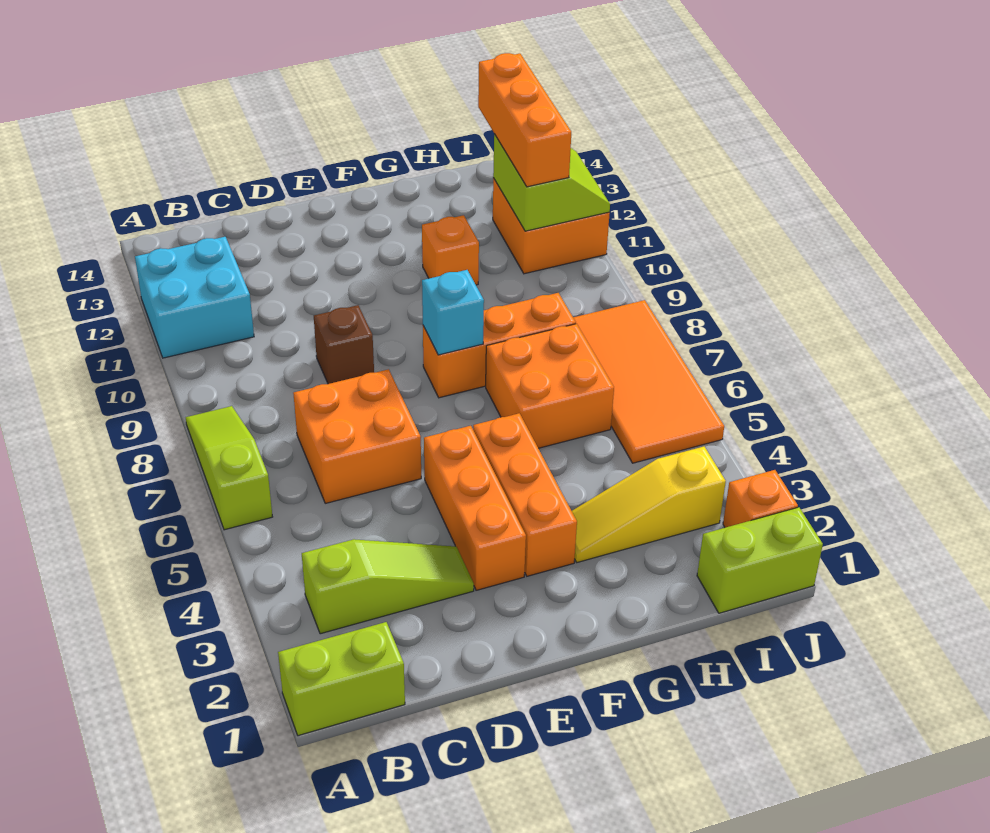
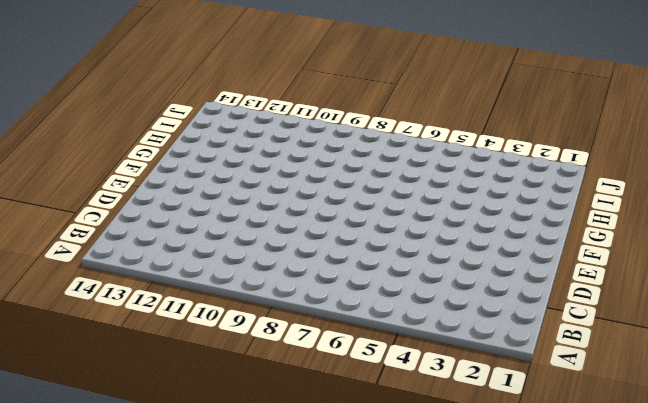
none -> lime brick A1:B1 level 1
none -> lime slope A6:A8 level 1 top 6
none -> cyan brick A11:B12 level 1

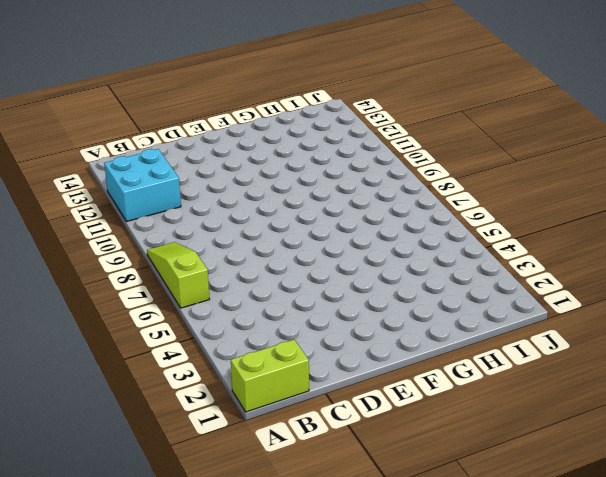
none -> lime slope B3:D3 level 1 top B
none -> orange brick C6:D7 level 1
none -> brown brick D9 level 1

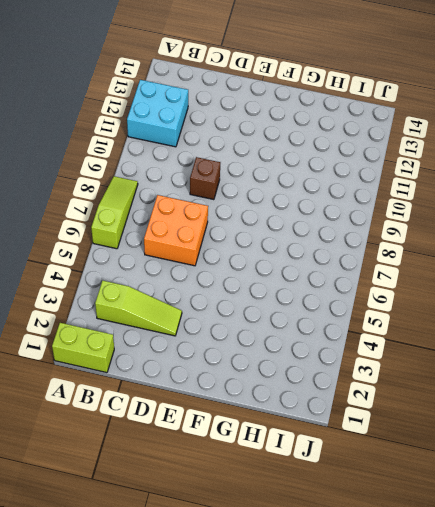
none -> orange brick E3:E5 level 1
none -> orange brick F3:F5 level 1
none -> orange brick F8:H8 level 1

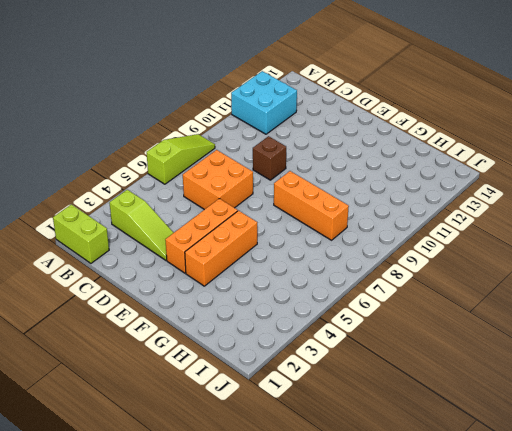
none -> yellow slope G3:I3 level 1 top I
none -> orange brick G6:H7 level 1
none -> orange brick G11 level 1

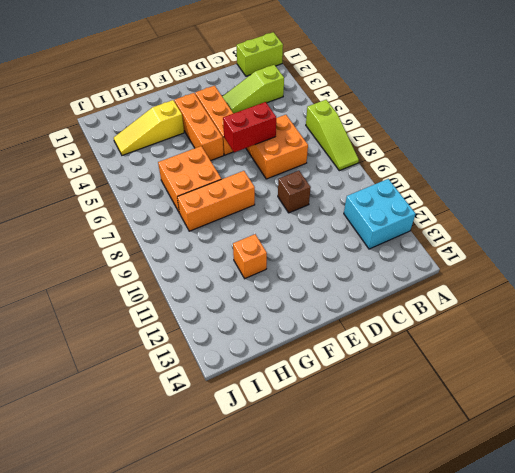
red brick D6:E6 level 2 -> none
yellow slope G3:I3 level 1 top G -> yellow slope G3:I3 level 1 top I
none -> lime brick I1:J1 level 1
none -> orange tile I5:J8 level 1
none -> orange brick I11:J12 level 1

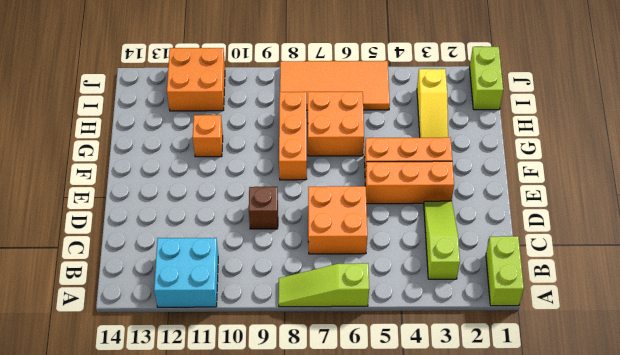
none -> orange brick J2 level 1
none -> cyan brick F8 level 2
none -> lime slope I11:J12 level 2 top I

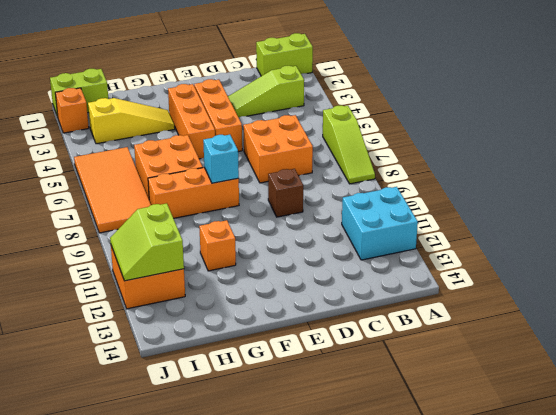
none -> orange brick I11:I13 level 3

